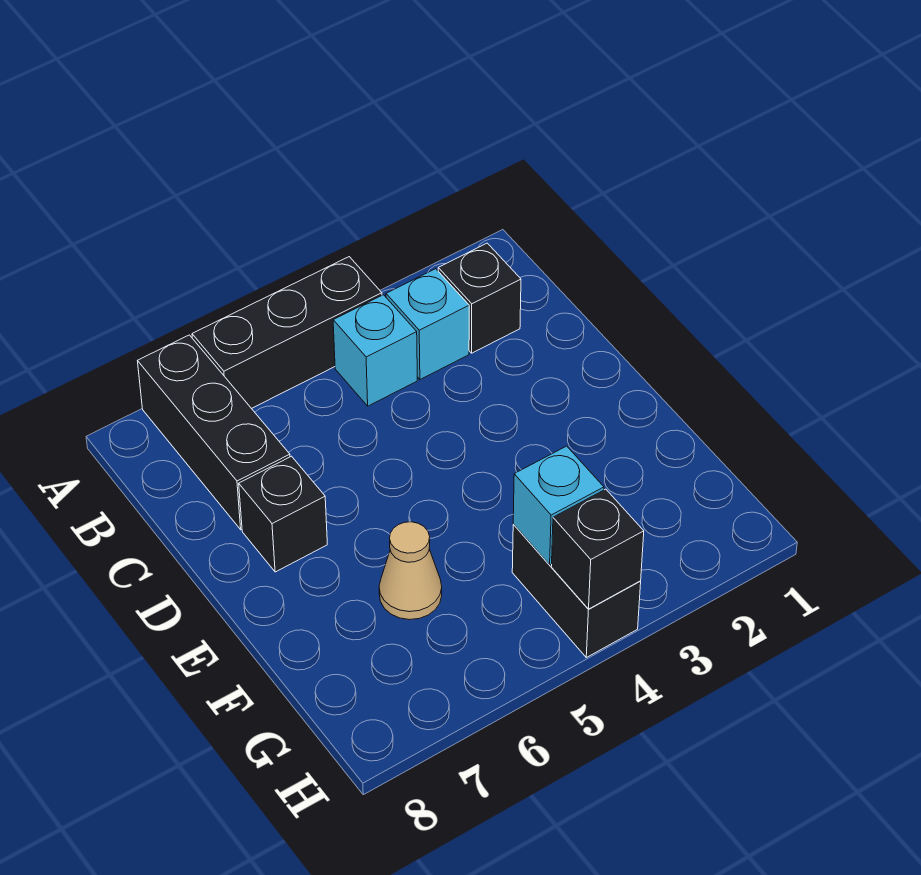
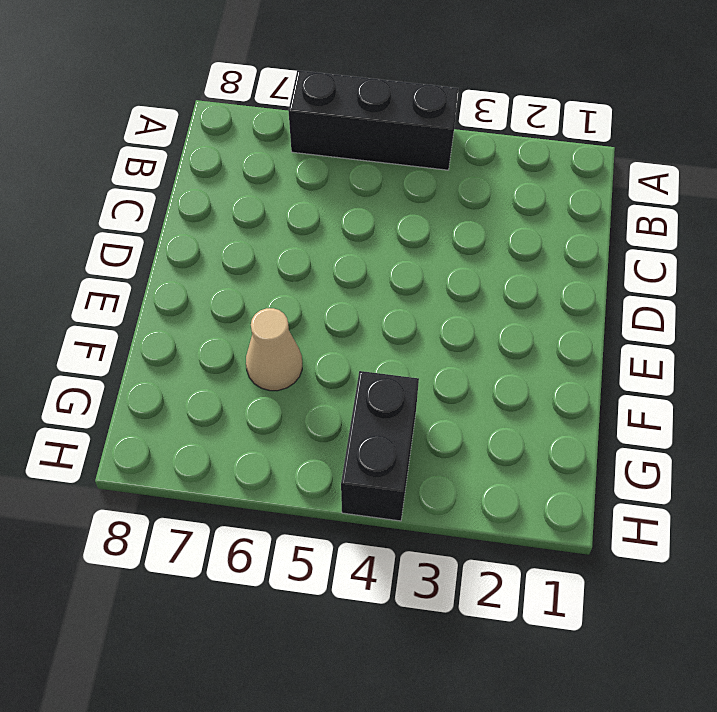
none -> black brick A7:C7 level 1
none -> black brick B2 level 1

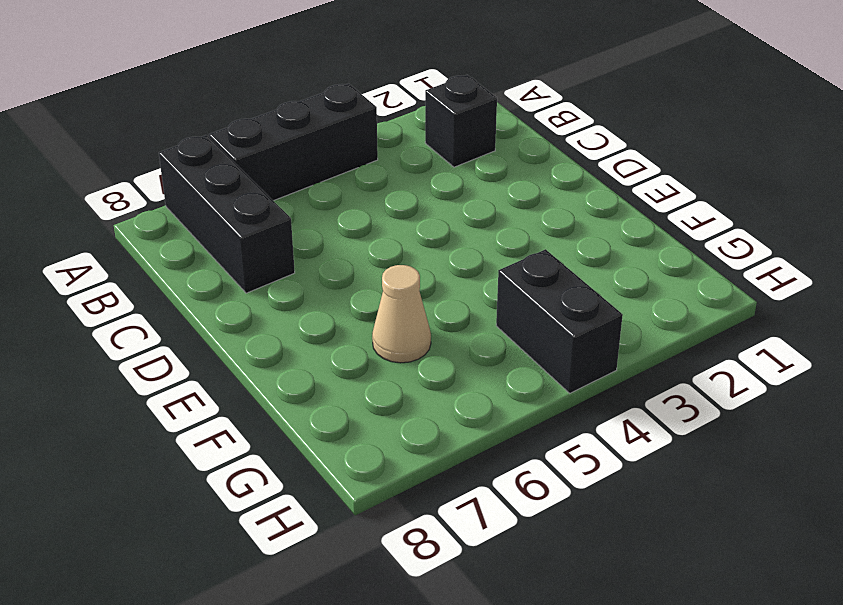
none -> cyan brick B3 level 1
none -> cyan brick B4 level 1

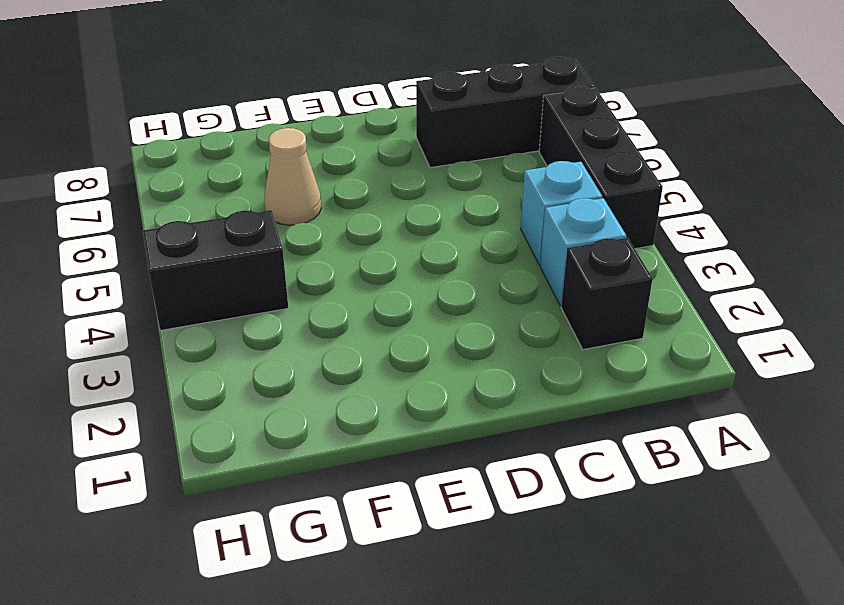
none -> black brick D7 level 1
none -> cyan brick G4 level 2

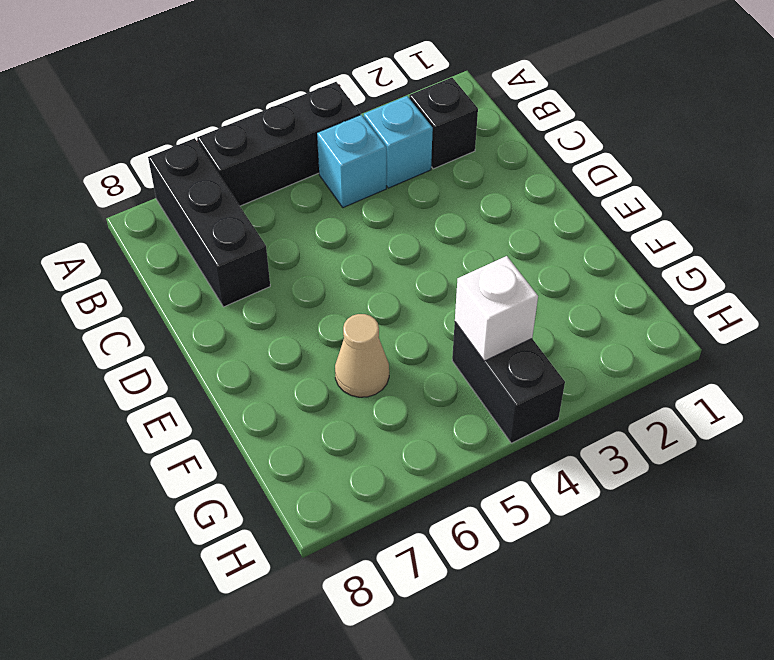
white brick G4 level 2 -> cyan brick G4 level 2
none -> black brick D7 level 1
none -> black brick H4 level 2

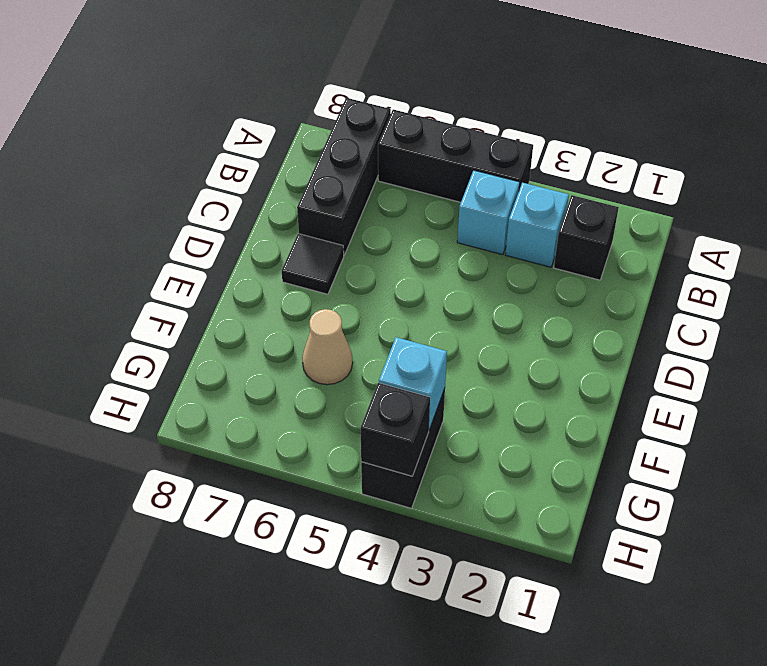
black tile D7 level 1 -> black brick D7 level 1

